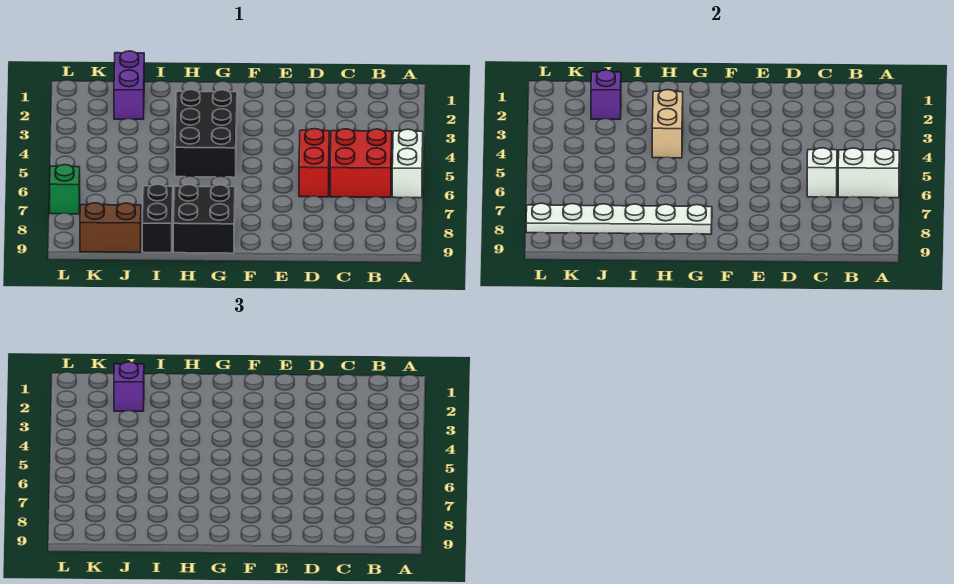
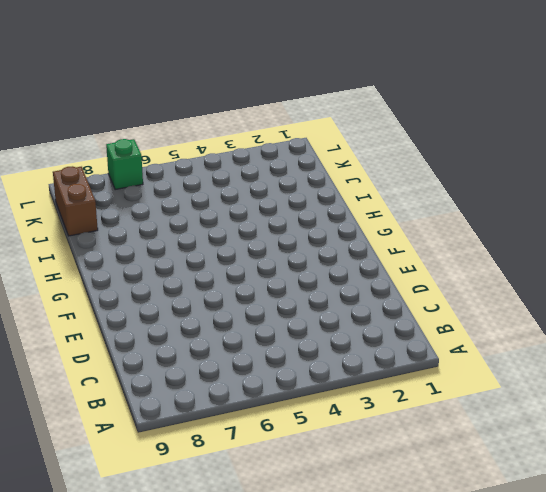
none -> white brick A5:A6 level 1
none -> red brick B5:C6 level 1
none -> red brick D5:D6 level 1

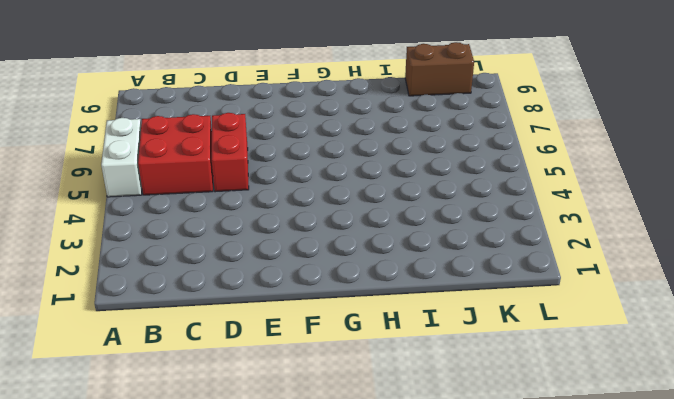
none -> black brick G3:H5 level 1
none -> black brick G8:H9 level 1
none -> black brick I8:I9 level 1

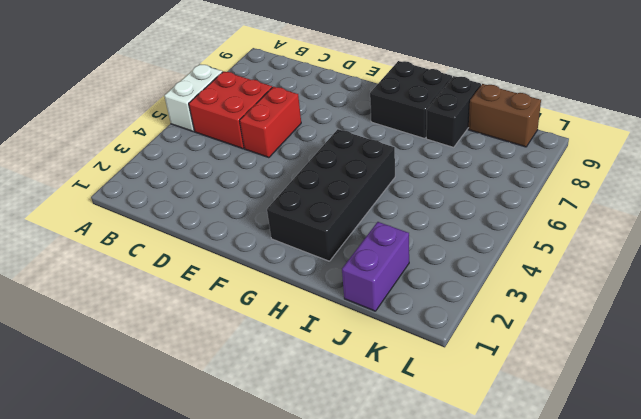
black brick G2:H5 level 1 -> black brick G3:H5 level 1
none -> green brick L7 level 1
none -> white brick A6:B6 level 2
none -> white brick C6 level 2

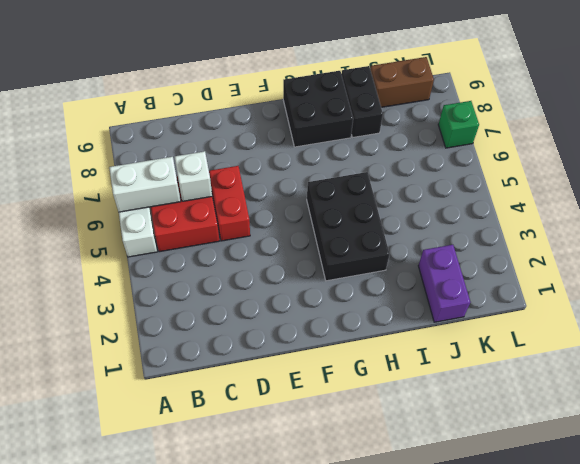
none -> white plate G8:L8 level 2
none -> tan brick H3:H4 level 2
none -> purple brick J2 level 2

